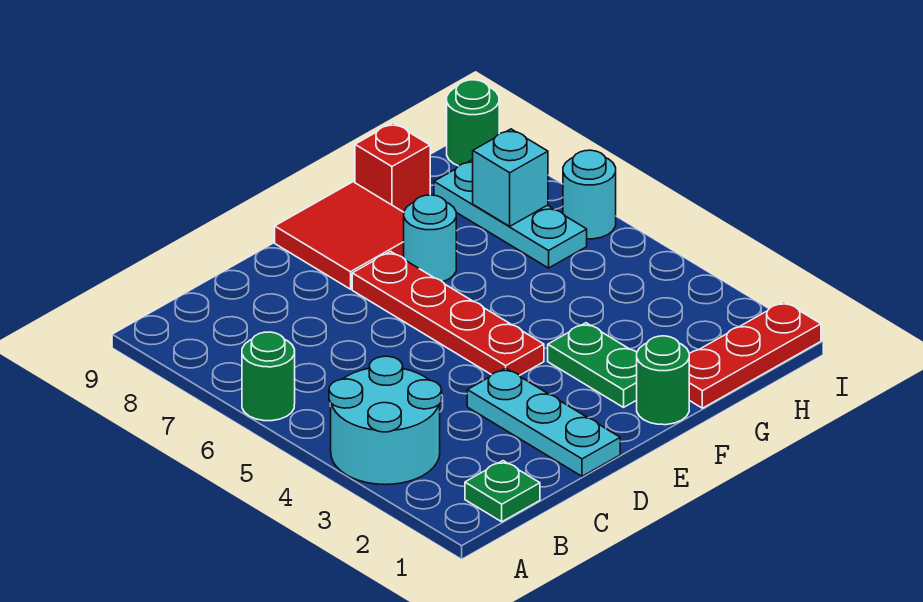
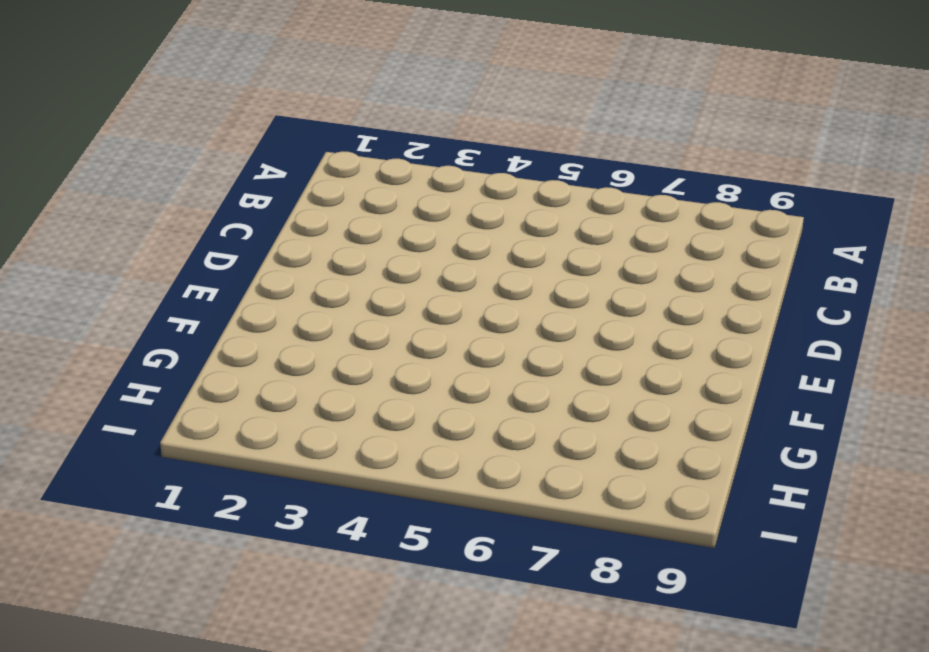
none -> cyan round brick A3:B4 level 1
none -> green round brick A6 level 1
none -> green plate B1 level 1

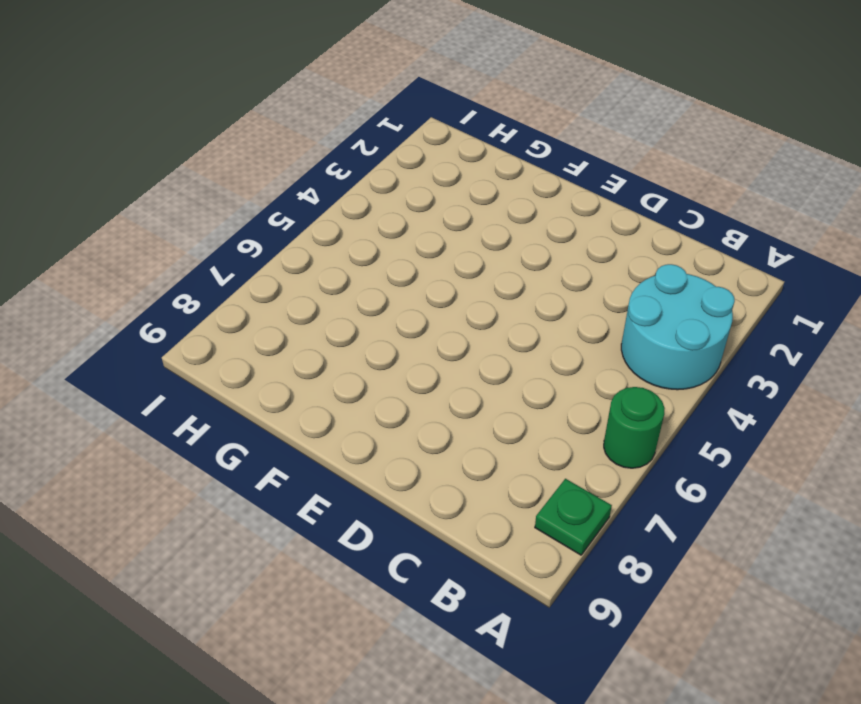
green plate A8 level 1 -> green plate B1 level 1
none -> cyan plate D1:D3 level 1
none -> red plate E4:E7 level 1
none -> red tile E8:F9 level 1

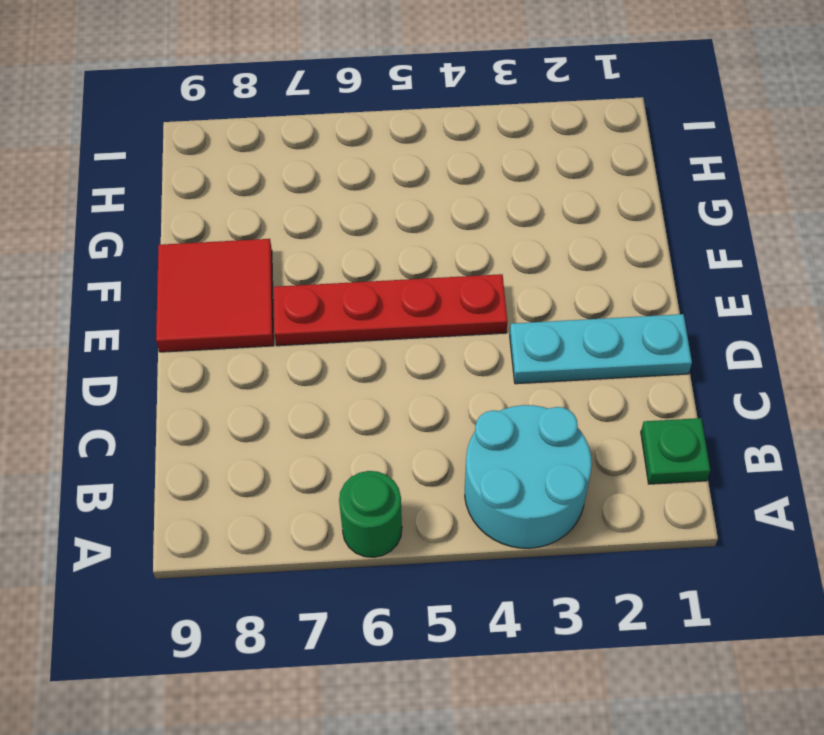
none -> green round brick F1 level 1
none -> green plate F2:F3 level 1
none -> cyan round brick F7 level 1

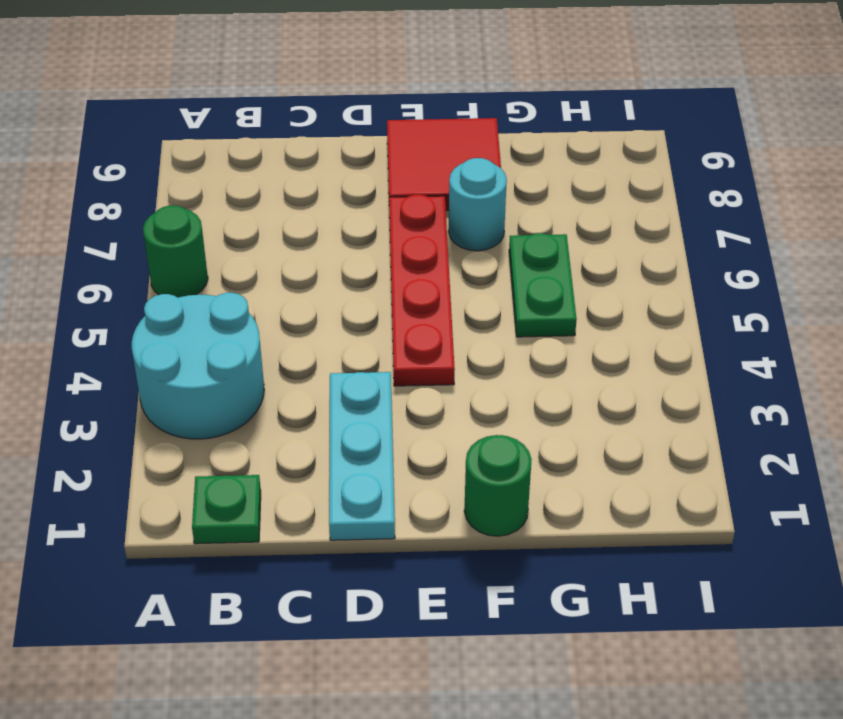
green plate G5:G6 level 1 -> green plate F2:F3 level 1
none -> red plate G1:I1 level 1
none -> red brick G9 level 1
none -> cyan plate H6:H8 level 1

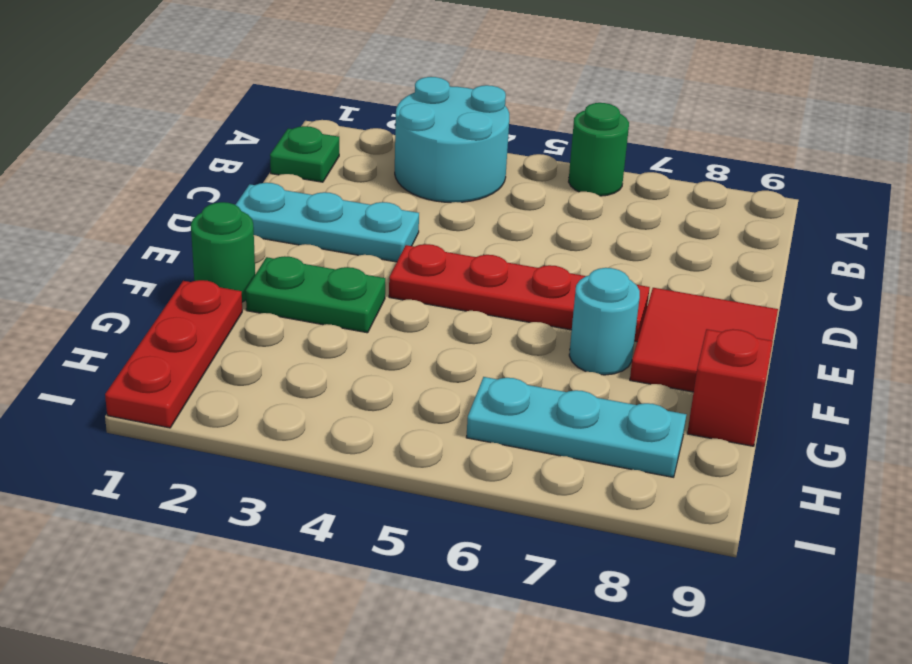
none -> cyan round brick I6 level 1
none -> green round brick I9 level 1
none -> cyan brick H7 level 2

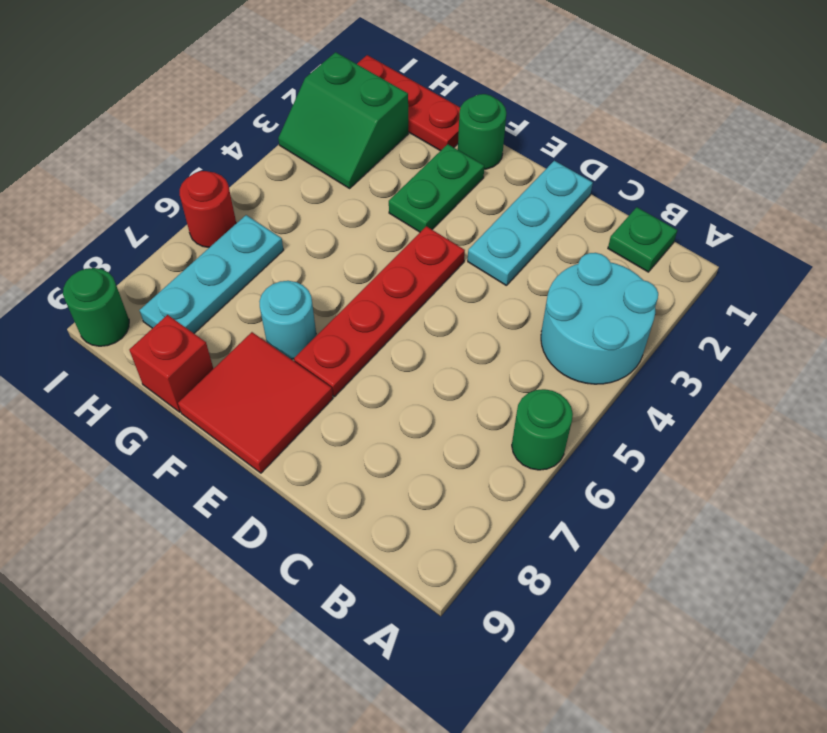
green slope H2:I3 level 1 top 2 -> none
red round brick I6 level 1 -> cyan round brick I6 level 1
none -> cyan brick H7 level 2

